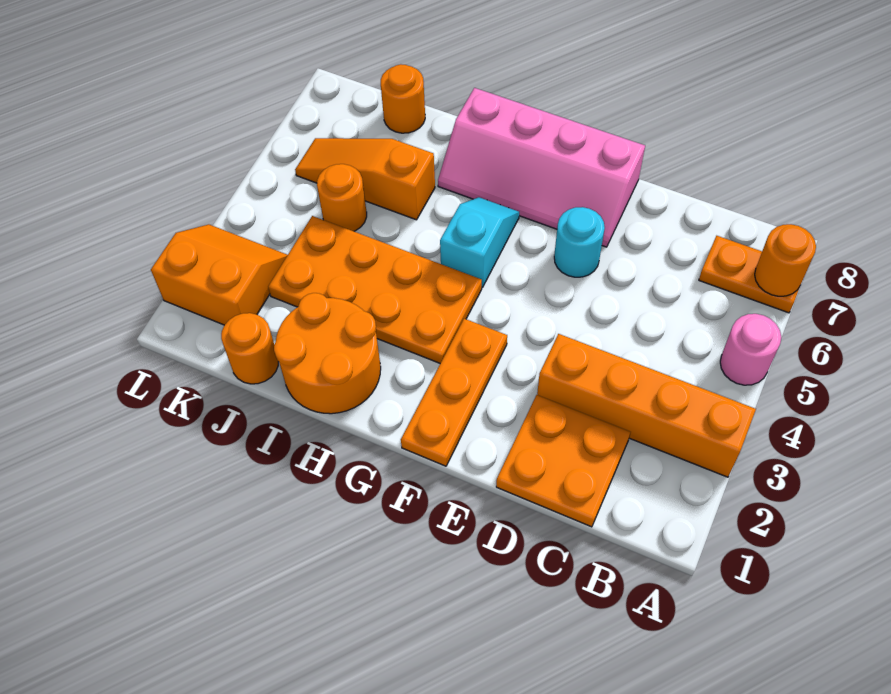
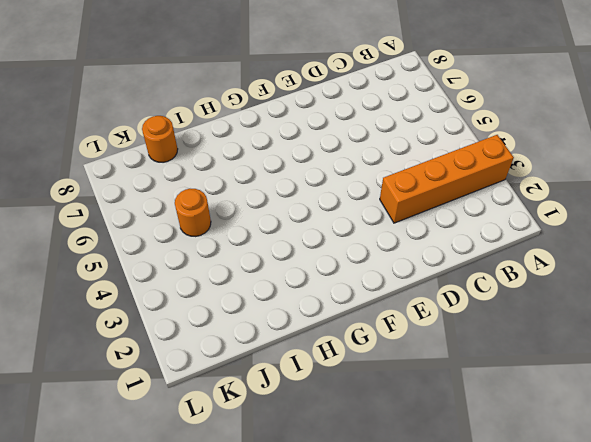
none -> pink round brick A5 level 1
none -> orange plate A7:B7 level 1
none -> orange plate C1:D2 level 1

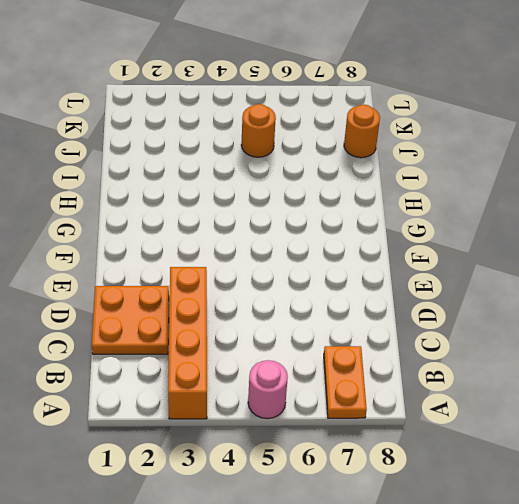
none -> cyan round brick E6 level 1
none -> pink slope E7:H8 level 1 top 8
none -> orange plate F1:F3 level 1

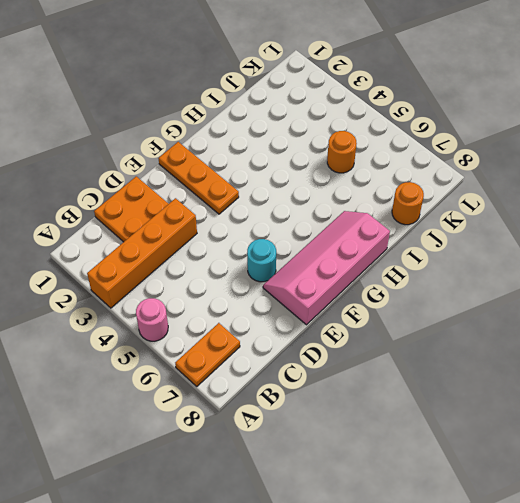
none -> orange plate G3:J4 level 1
none -> cyan slope G5:G6 level 1 top 5
none -> orange round brick H1:I2 level 1

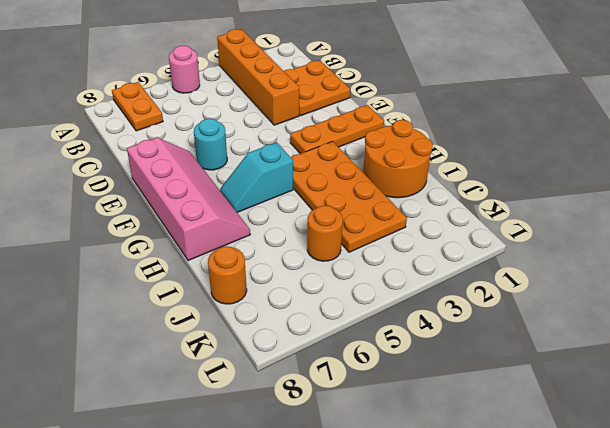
none -> orange slope I6:K6 level 1 top I
none -> orange round brick J1 level 1
none -> orange slope K2:L3 level 1 top 2

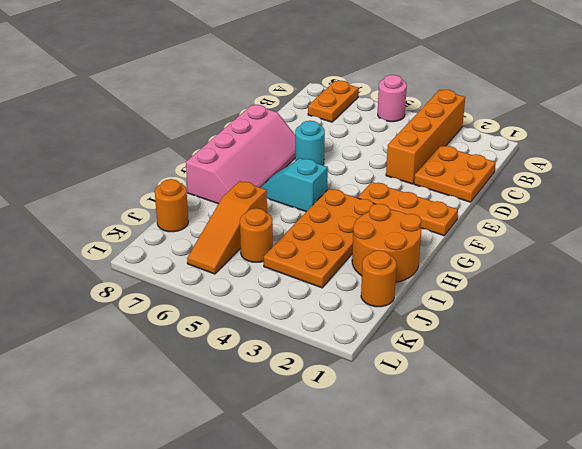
none -> orange slope K2:L3 level 1 top 2
none -> orange round brick A7 level 2

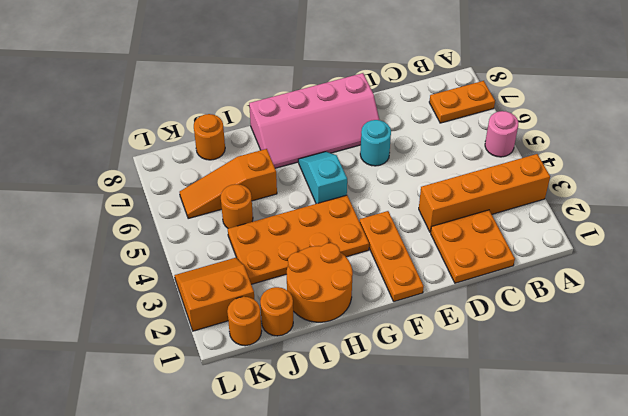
orange round brick K1 level 1 -> orange round brick A7 level 2

